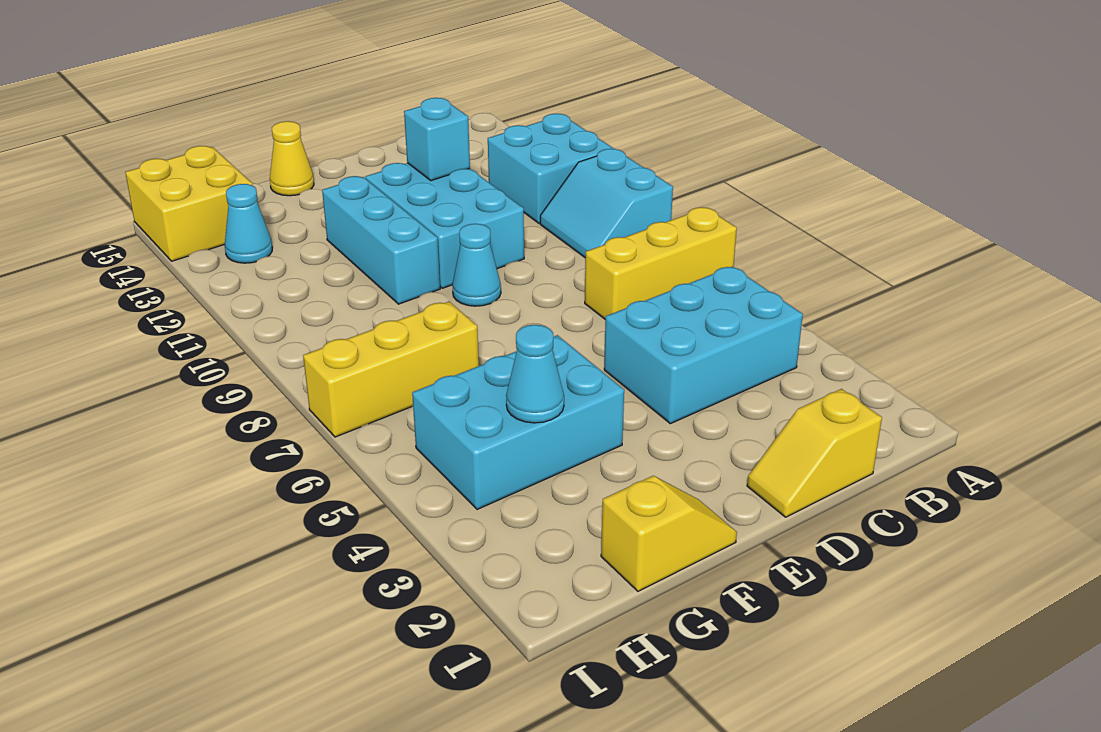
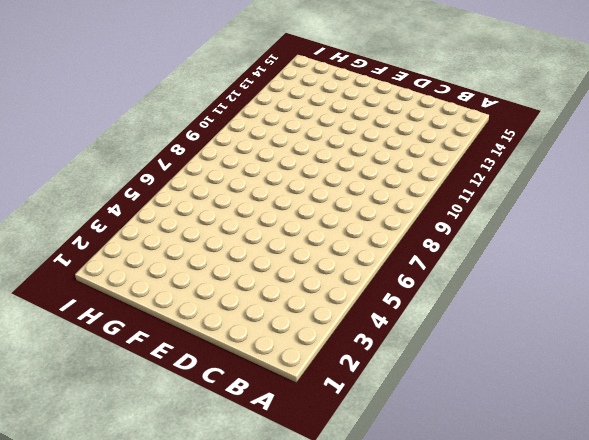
none -> yellow brick A7:C7 level 1
none -> cyan slope A9:B10 level 1 top A
none -> cyan brick A11:B12 level 1

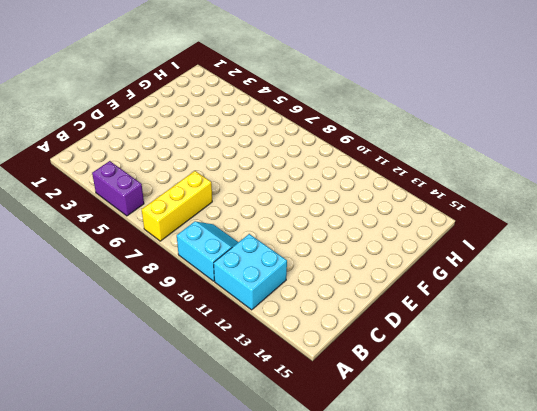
purple brick A4:A5 level 1 -> none
none -> cyan brick B4:D5 level 1
none -> yellow slope C1:D1 level 1 top C
none -> cyan brick D10:E12 level 1

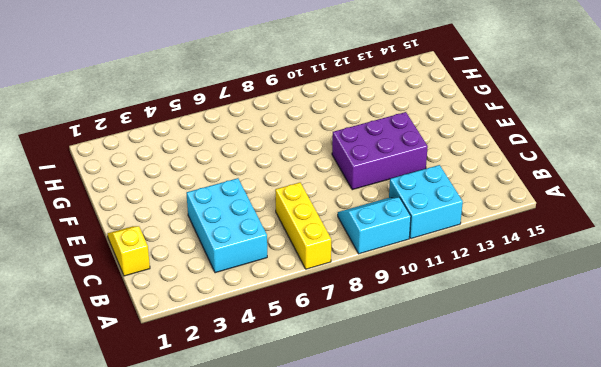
purple brick D10:E12 level 1 -> cyan brick D10:E12 level 1
none -> cyan cone E9 level 1
none -> yellow slope F1:G1 level 1 top G
none -> cyan brick F4:H5 level 1

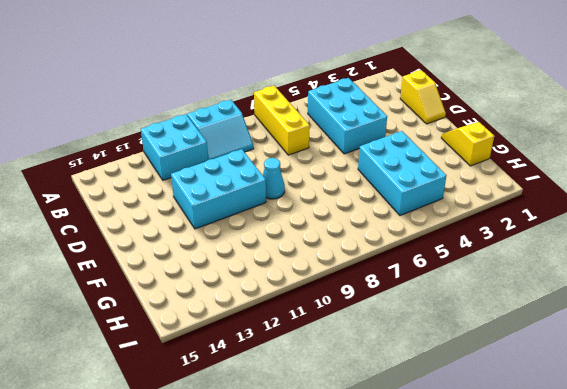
none -> cyan brick F10:F12 level 1
none -> yellow cone F15 level 1
none -> yellow brick G7:I7 level 1

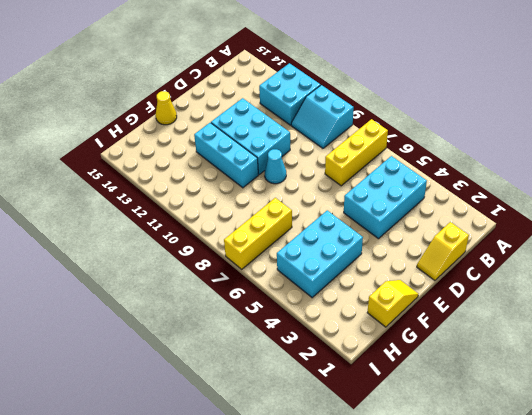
none -> cyan cone H13 level 1
none -> yellow brick H14:I15 level 1
none -> cyan brick D12 level 2

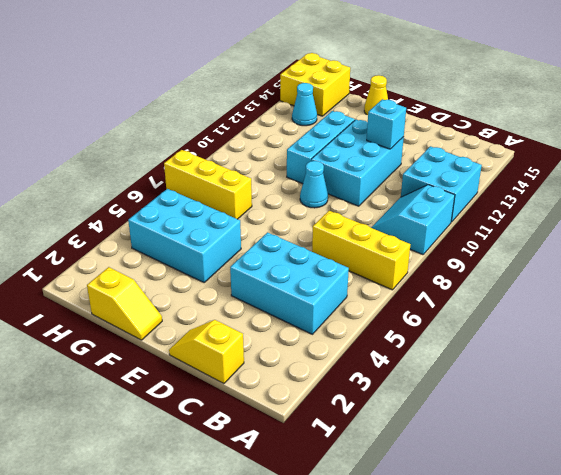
none -> cyan cone G4 level 2

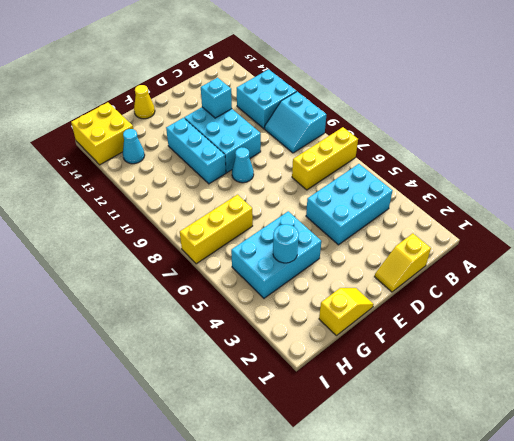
cyan round brick G4 level 2 -> cyan cone G4 level 2

